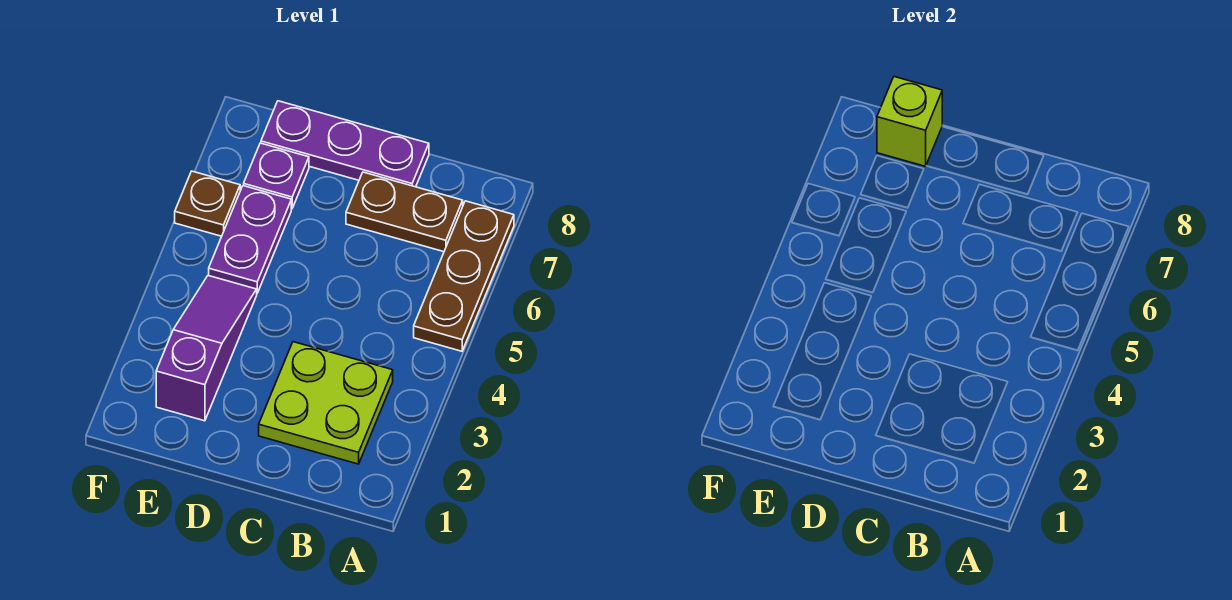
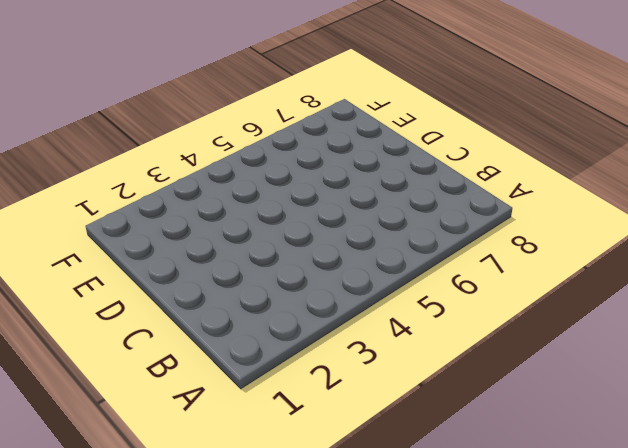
none -> brown plate A5:A7 level 1
none -> lime plate B2:C3 level 1

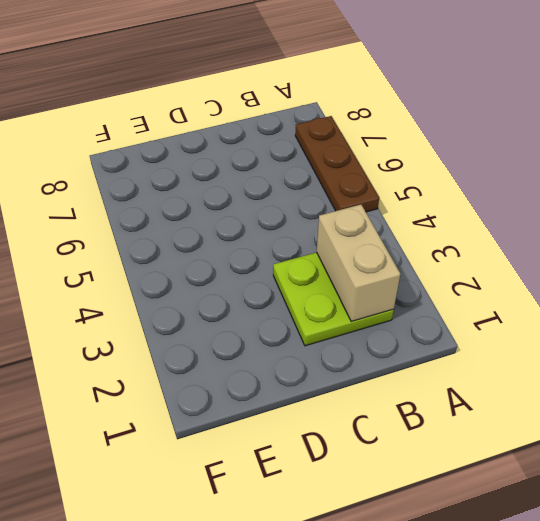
tan brick B2:B3 level 2 -> none
none -> brown plate B7:C7 level 1
none -> purple plate C8:E8 level 1

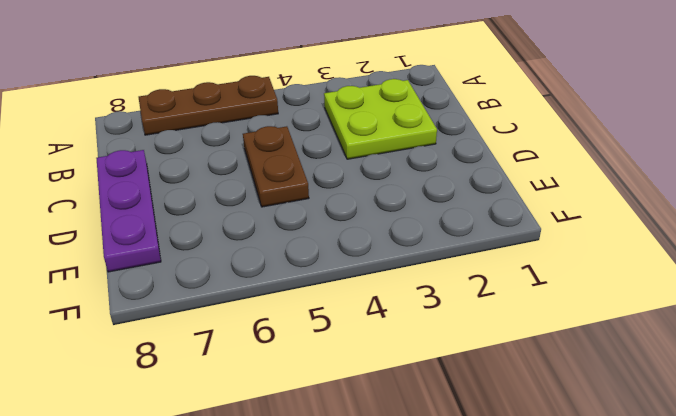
brown plate C5:D5 level 1 -> brown plate B7:C7 level 1
none -> purple slope E2:E4 level 1 top 2
none -> purple plate E5:E6 level 1

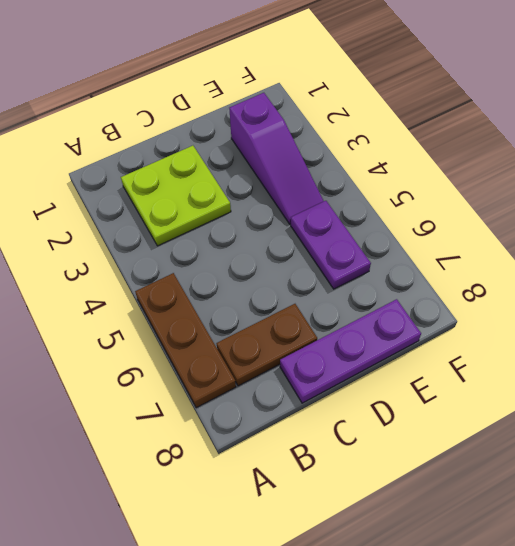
none -> purple plate E7 level 1
none -> brown plate F6 level 1

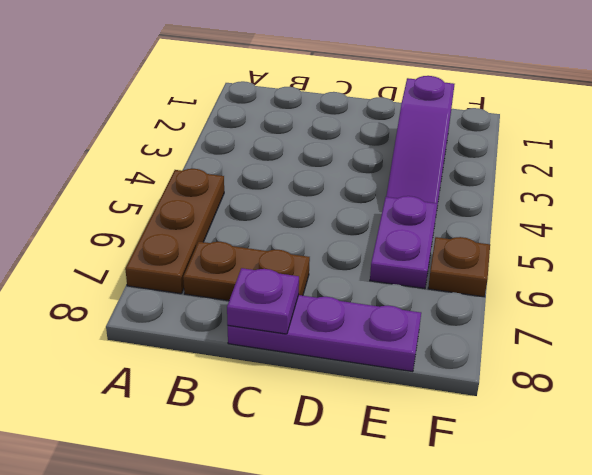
purple plate C8 level 2 -> purple plate E7 level 1
none -> lime plate B2:C3 level 1
none -> lime brick E8 level 2

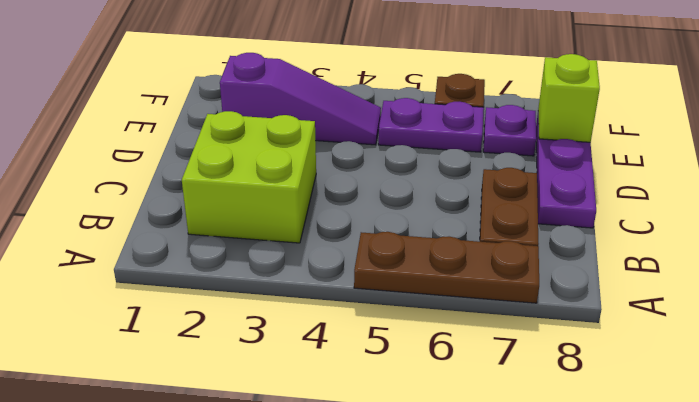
lime brick B2:C3 level 1 -> lime plate B2:C3 level 1

